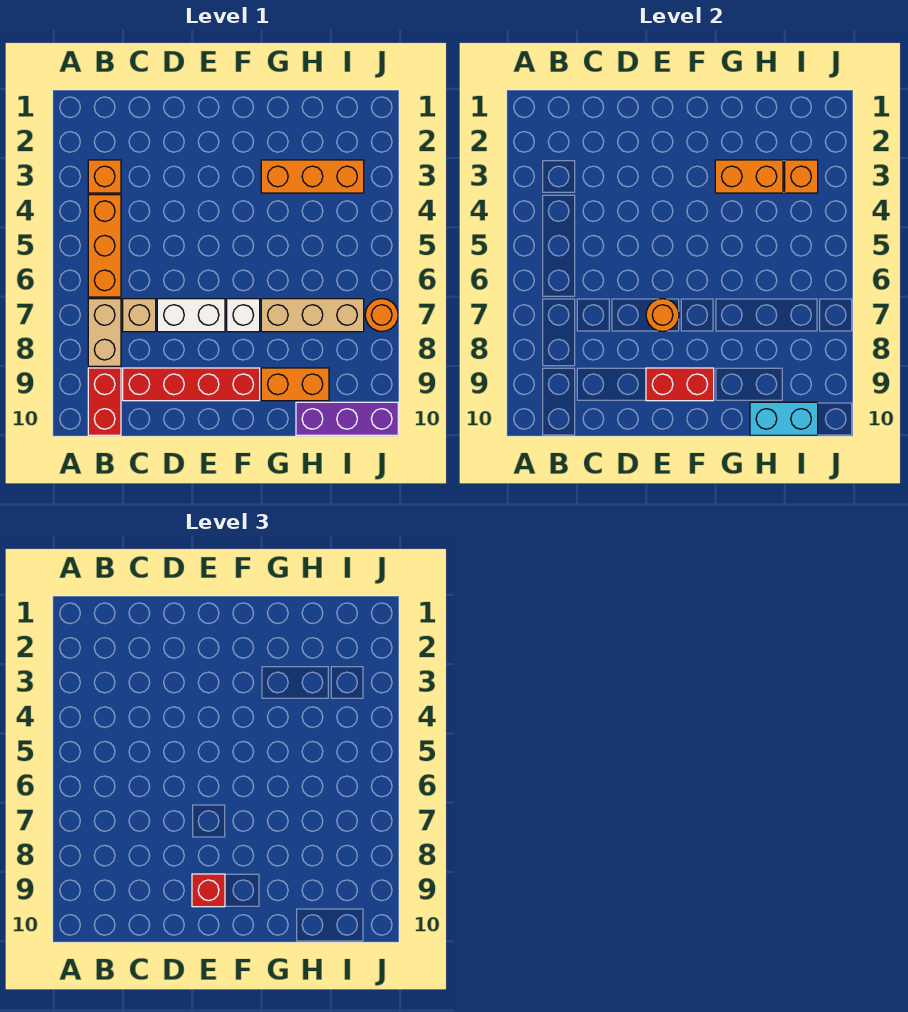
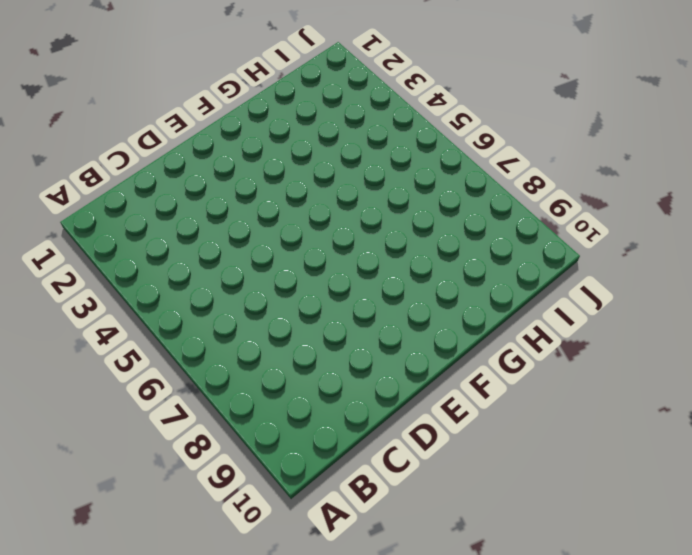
none -> orange brick B3 level 1
none -> orange brick B4:B6 level 1
none -> tan brick B7:B8 level 1

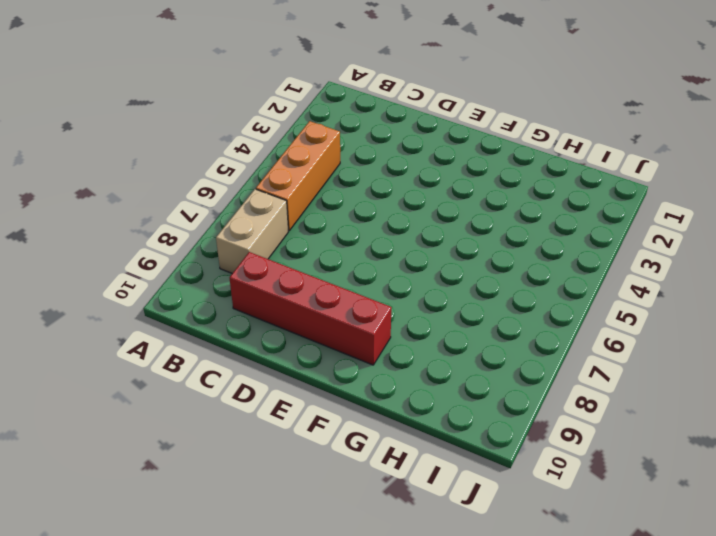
none -> orange brick B3 level 1
none -> red brick B9:B10 level 1
none -> tan brick C7 level 1

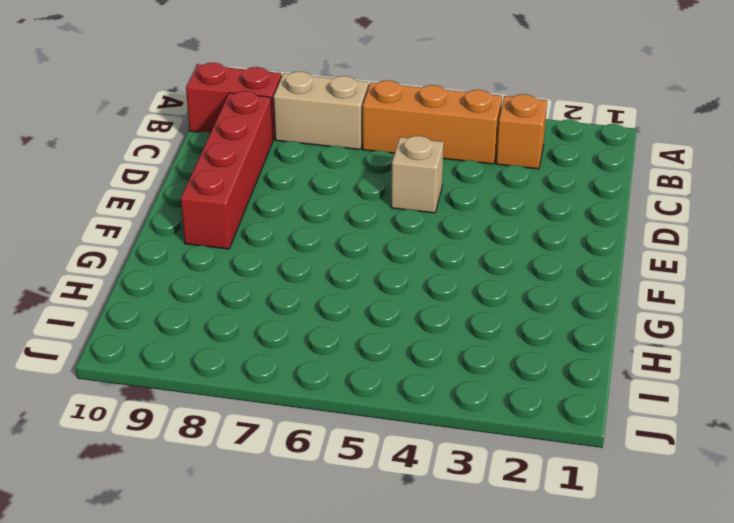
tan brick D5 level 1 -> tan brick C7 level 1
none -> white brick D7:E7 level 1
none -> white brick F7 level 1
none -> orange brick G3:I3 level 1

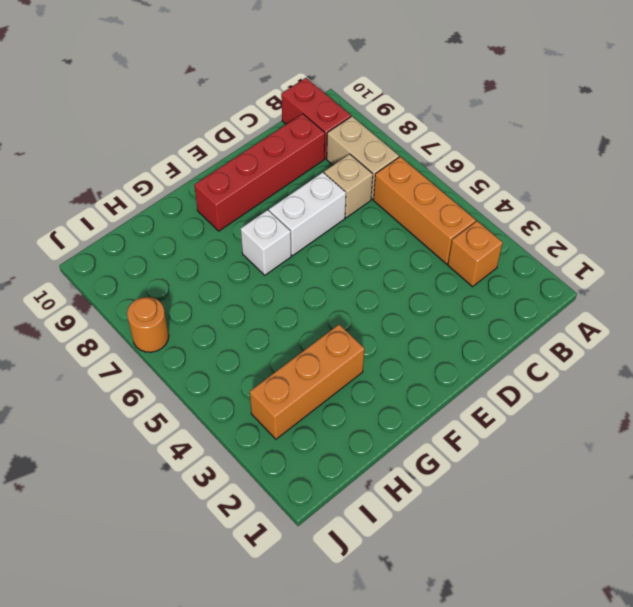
none -> tan brick G7:I7 level 1
none -> orange brick G9:H9 level 1
none -> purple brick H10:J10 level 1

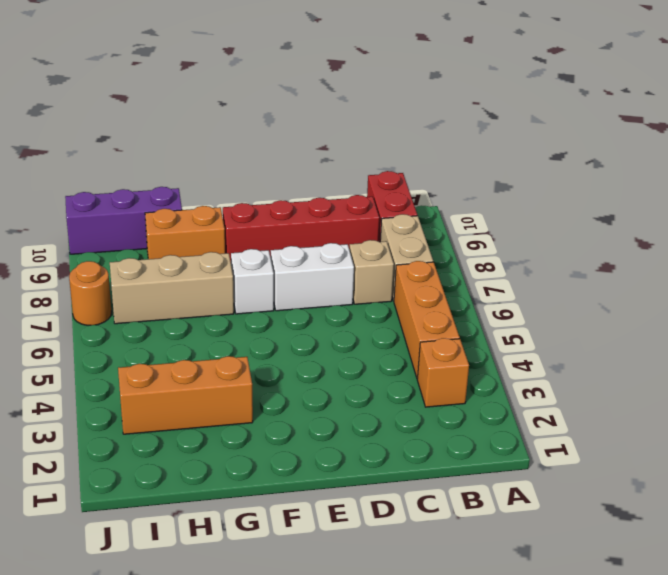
none -> orange round brick E7 level 2
none -> red brick E9:F9 level 2
none -> orange brick G3:H3 level 2

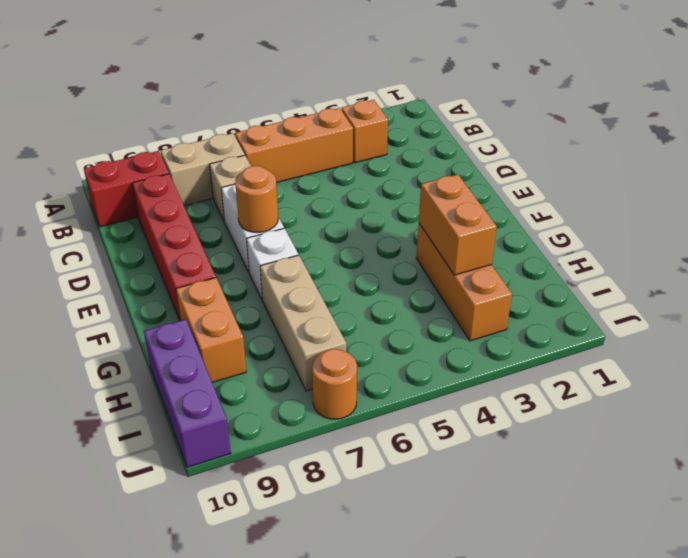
none -> red brick E9:F9 level 2
none -> cyan brick H10:I10 level 2
none -> orange brick I3 level 2

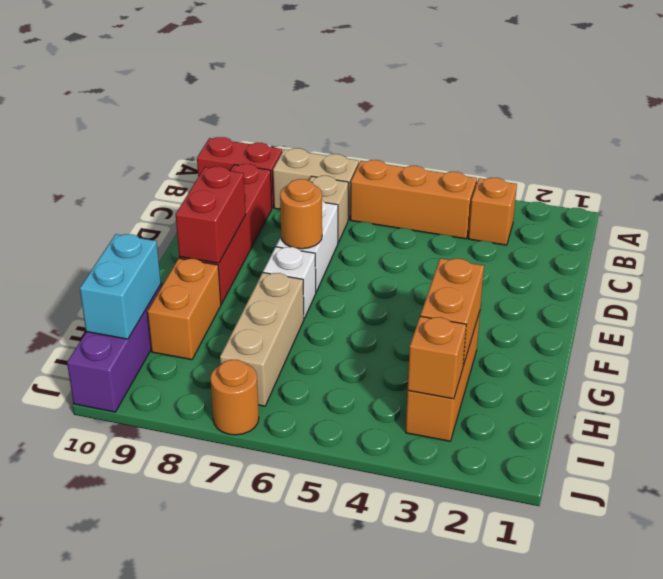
none -> red brick E9 level 3

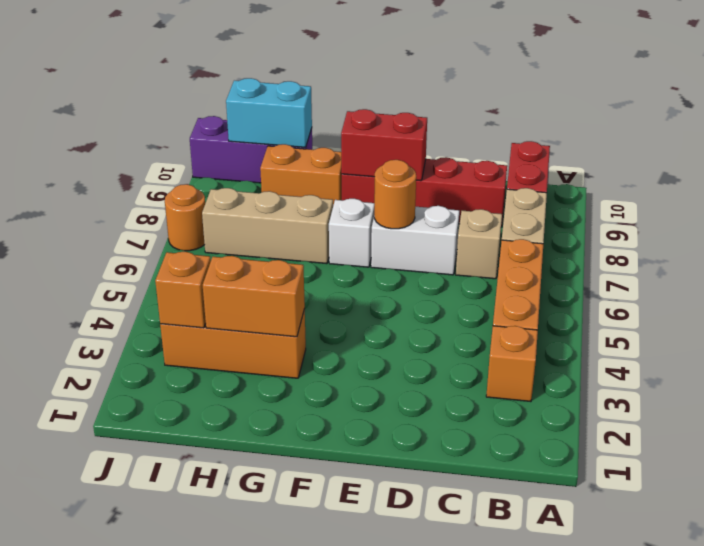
none -> red brick E9 level 3

